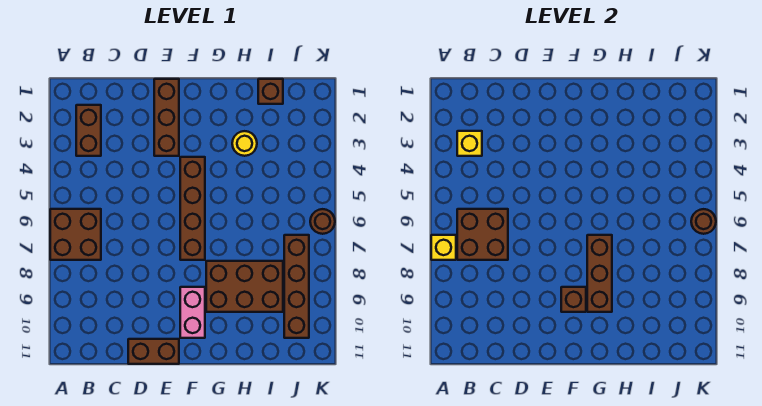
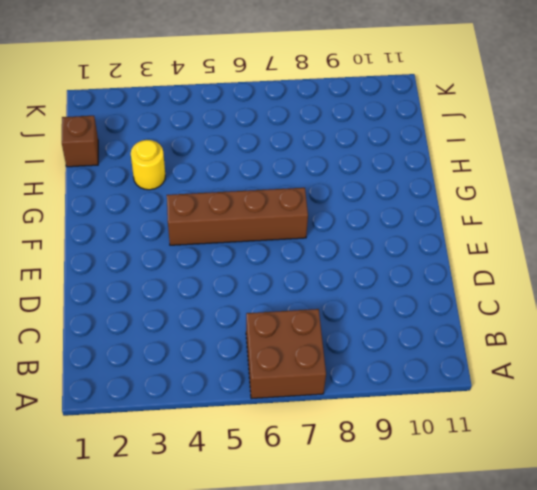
none -> brown brick B2:B3 level 1
none -> brown brick D11:E11 level 1
none -> brown brick E1:E3 level 1

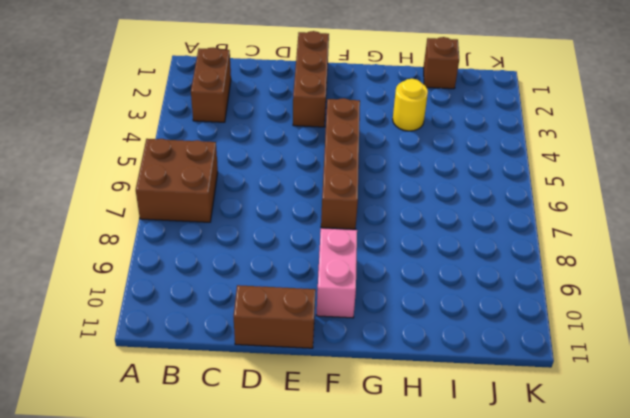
none -> brown brick G8:I9 level 1
none -> brown brick J7:J10 level 1
none -> brown round brick K6 level 1

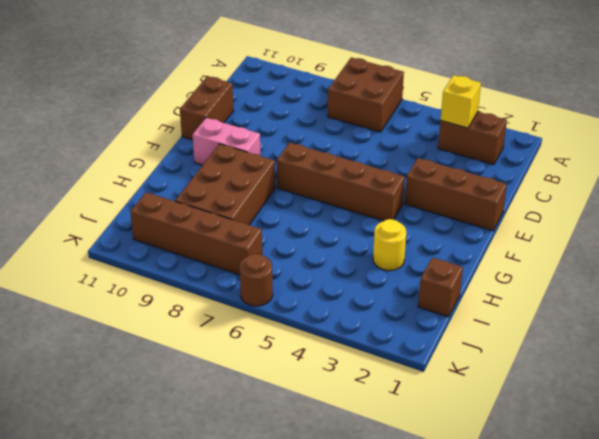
none -> yellow brick A7 level 2
none -> brown brick B6:C7 level 2
none -> brown brick F9 level 2

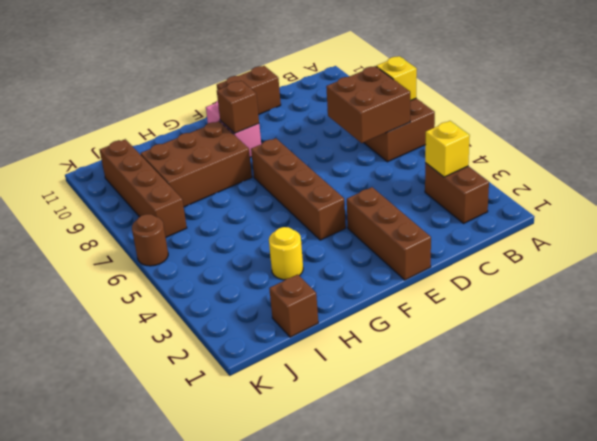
none -> brown brick G7:G9 level 2
none -> brown round brick K6 level 2

